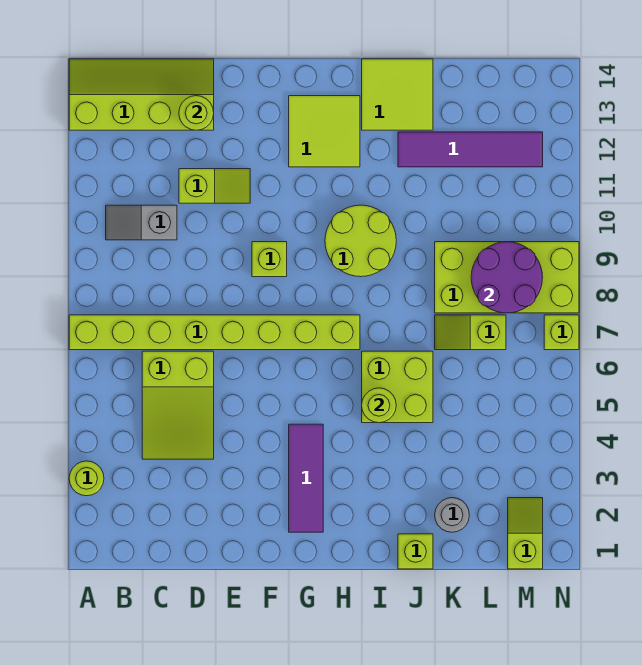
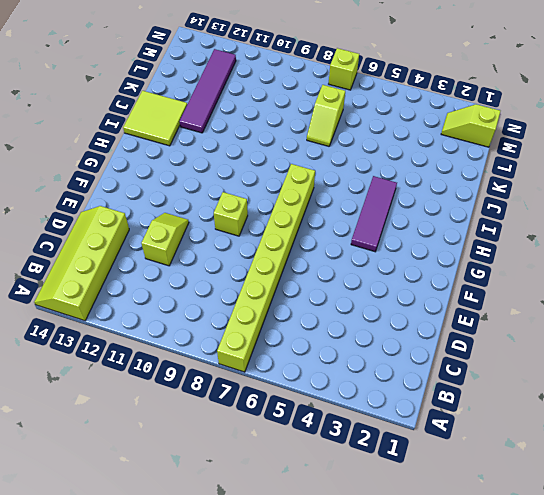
purple tile G4:I4 level 1 -> purple tile G2:G4 level 1
none -> lime round brick A3 level 1
none -> grey slope B10:C10 level 1 top C
none -> lime slope C4:D6 level 1 top 6

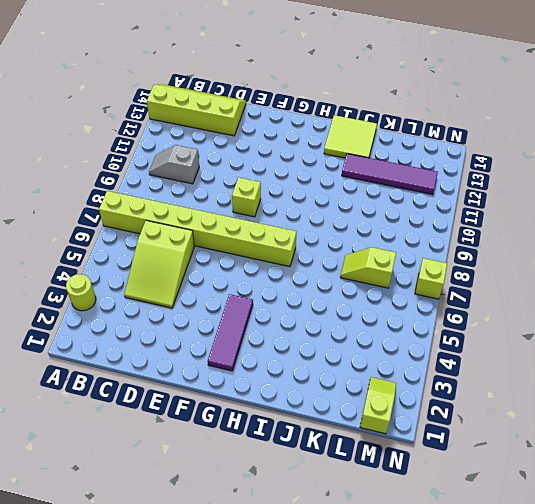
none -> lime slope D11:E11 level 1 top D
none -> lime tile G12:H13 level 1
none -> lime round brick H9:I10 level 1

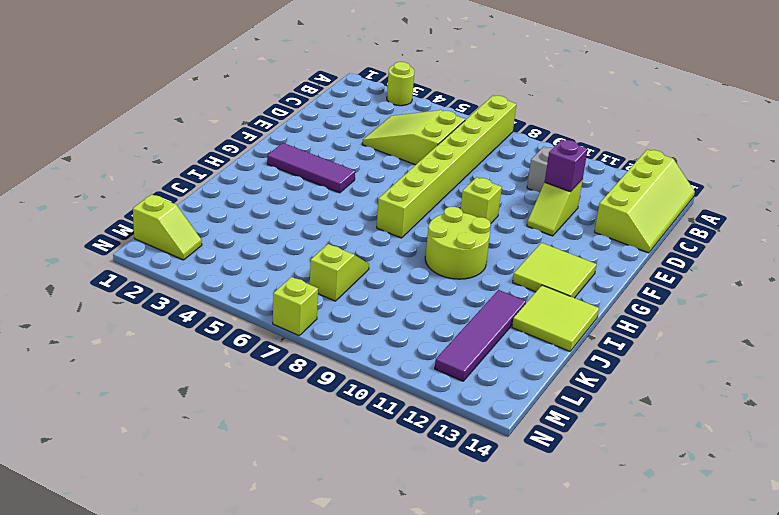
purple brick D11 level 2 -> none
none -> lime brick I5:J6 level 1
none -> lime brick J1 level 1
none -> grey round brick K2 level 1

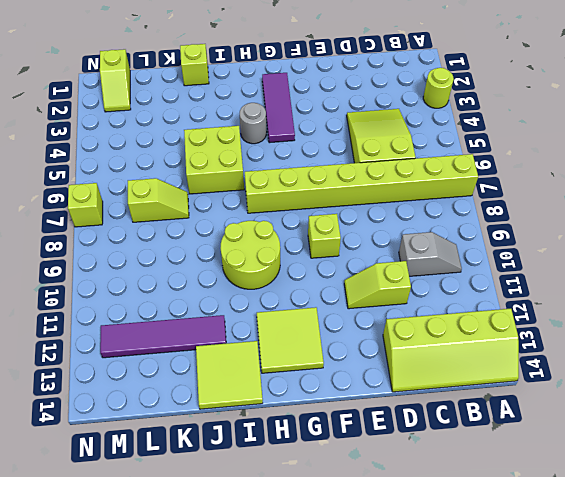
grey round brick H4 level 1 -> grey round brick K2 level 1
none -> lime brick K8:N9 level 1
none -> lime round brick D13 level 2
none -> lime round brick I5 level 2

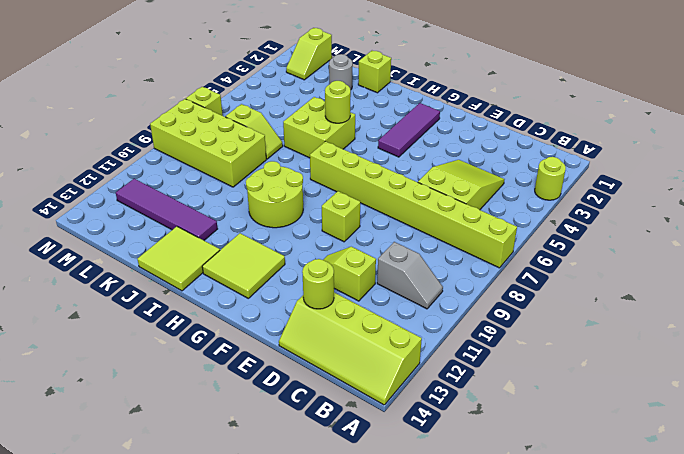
none -> purple round brick L8:M9 level 2

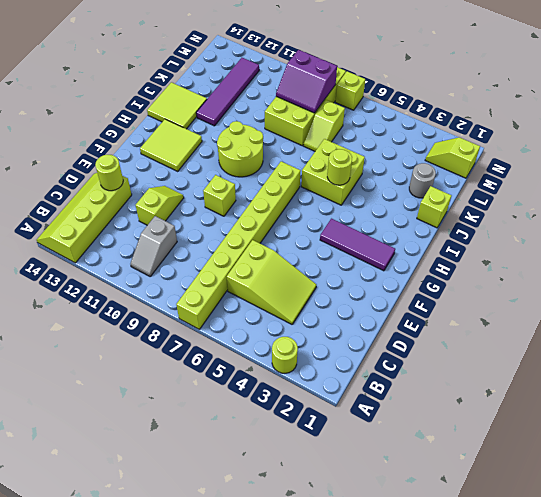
purple slope L8:M9 level 2 top M -> purple round brick L8:M9 level 2

